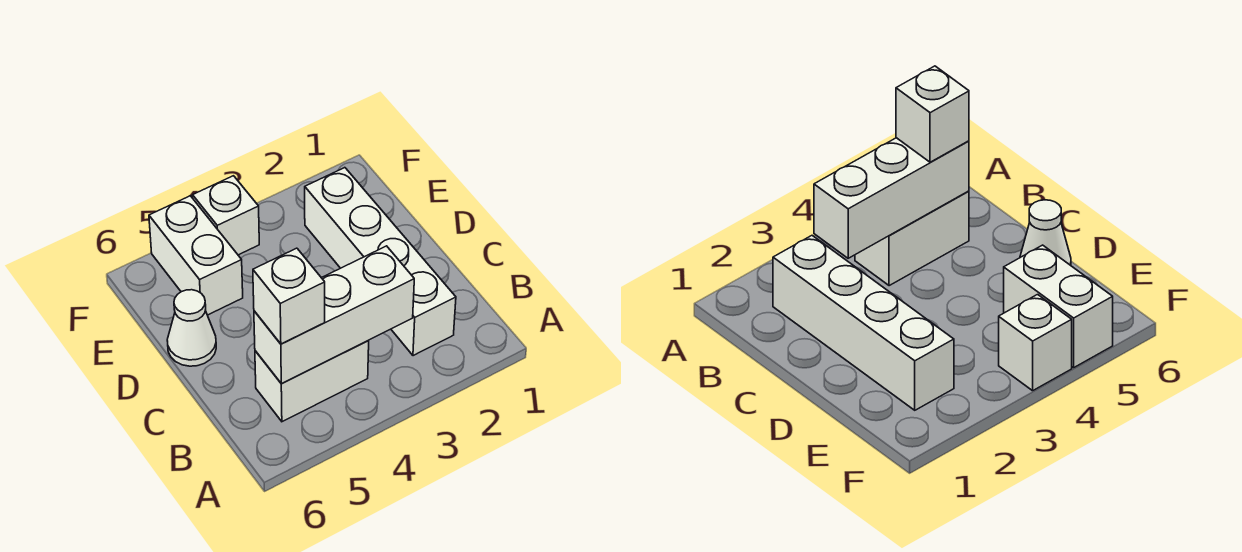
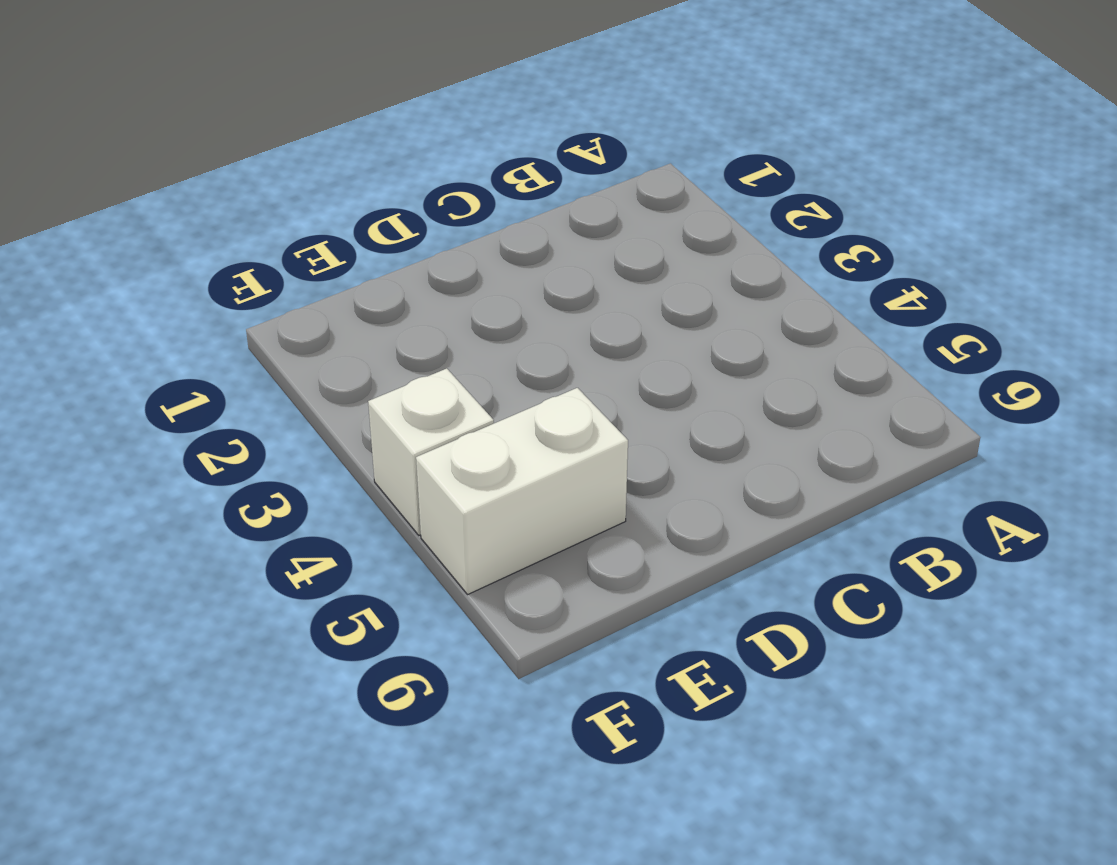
none -> white brick B2:E2 level 1
none -> white brick B4:B5 level 1

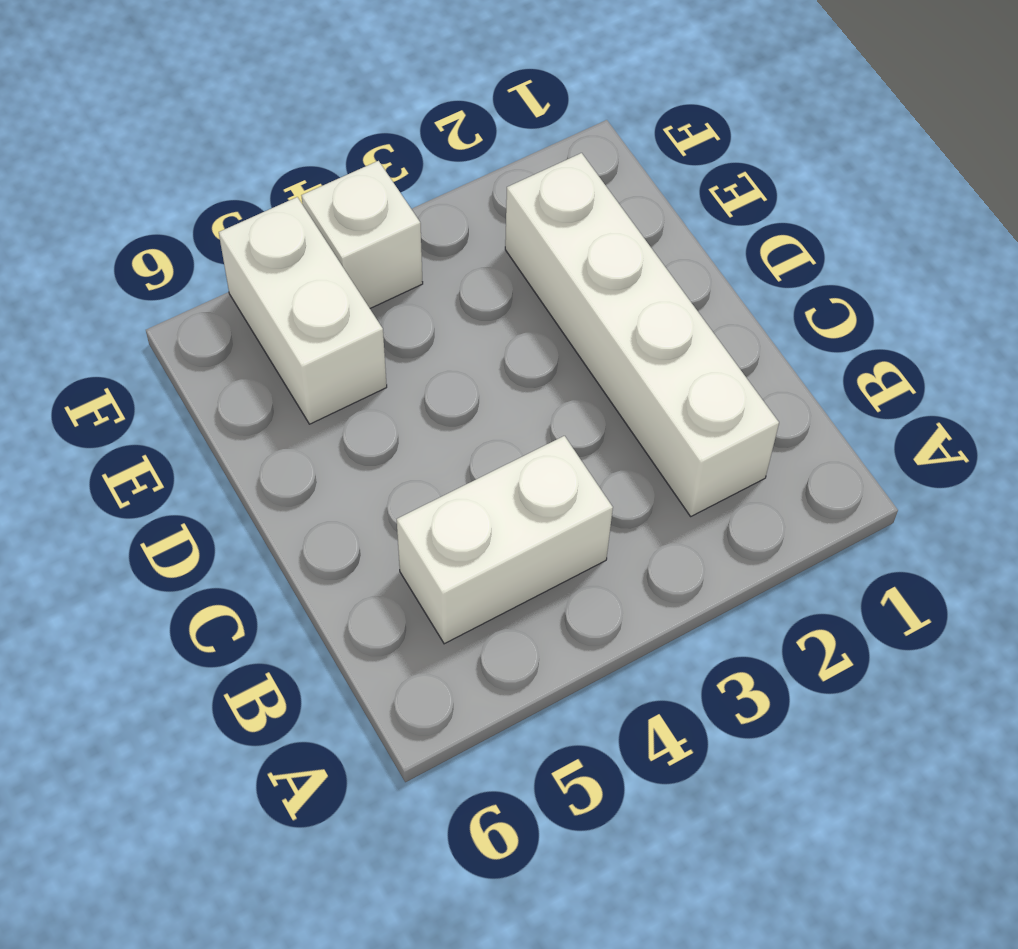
none -> white cone D6 level 1
none -> white brick B3:B5 level 2

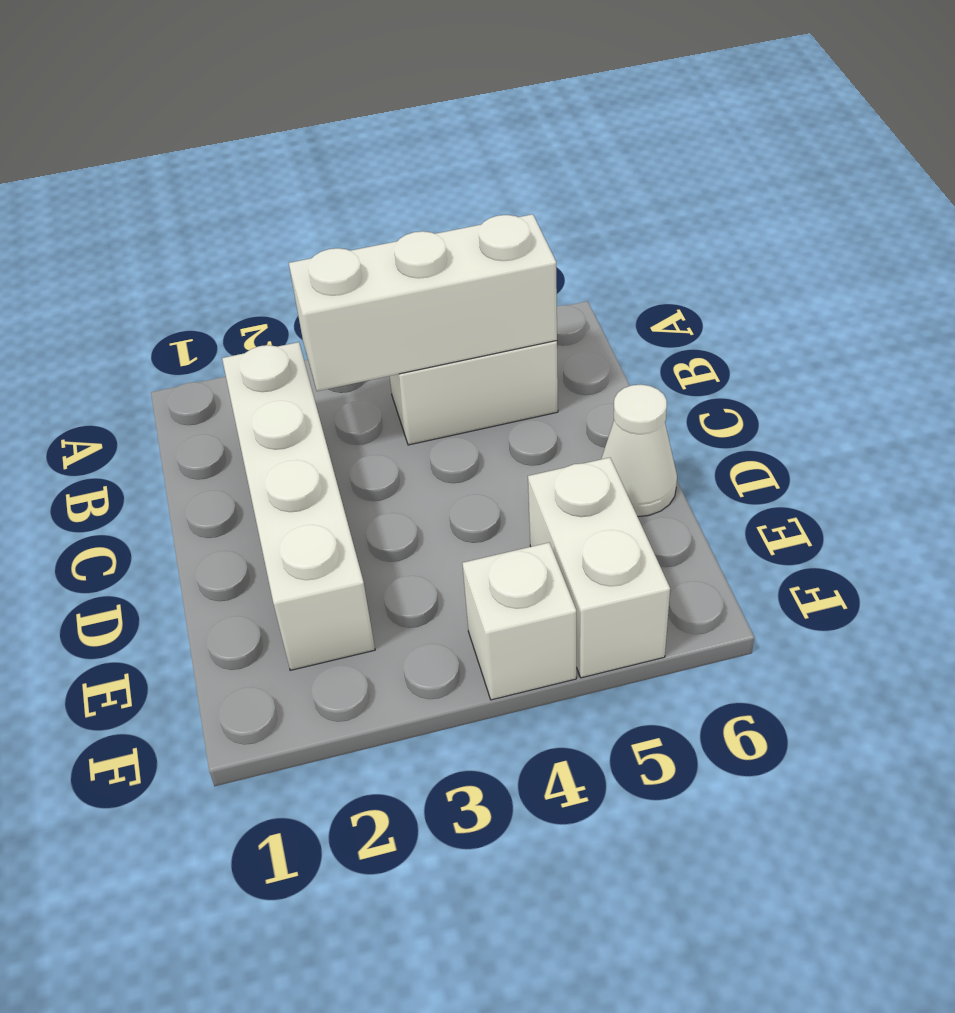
none -> white brick B5 level 3

